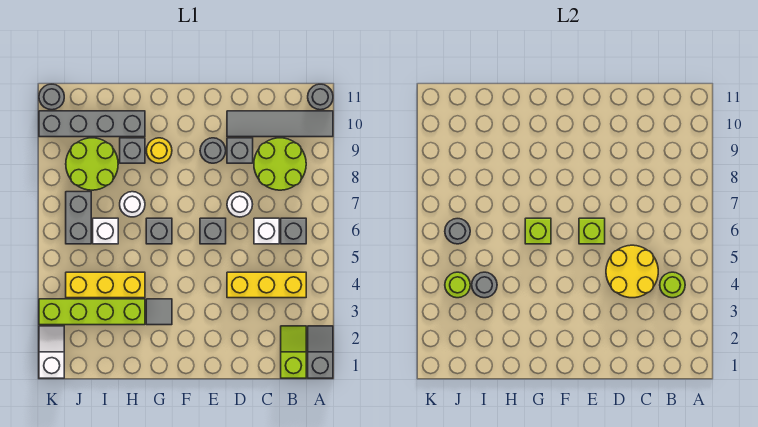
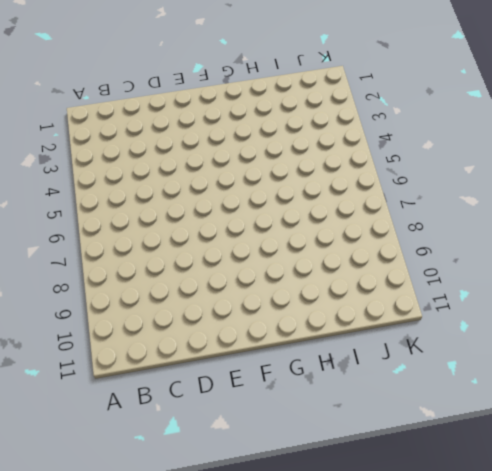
none -> grey slope A1:A2 level 1 top 1
none -> grey tile A10:D10 level 1
none -> grey round brick A11 level 1
none -> lime slope B1:B2 level 1 top 1

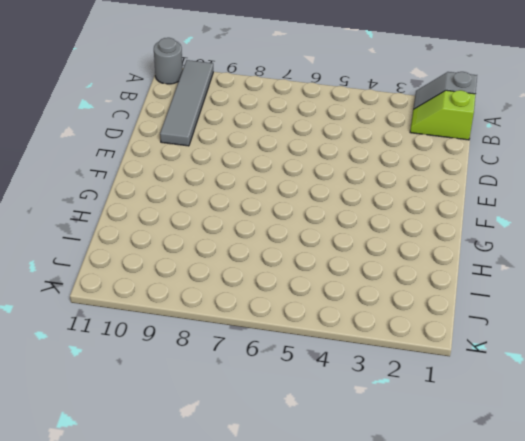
none -> yellow brick B4:D4 level 1
none -> grey brick B6 level 1
none -> lime round brick B8:C9 level 1
none -> white brick C6 level 1

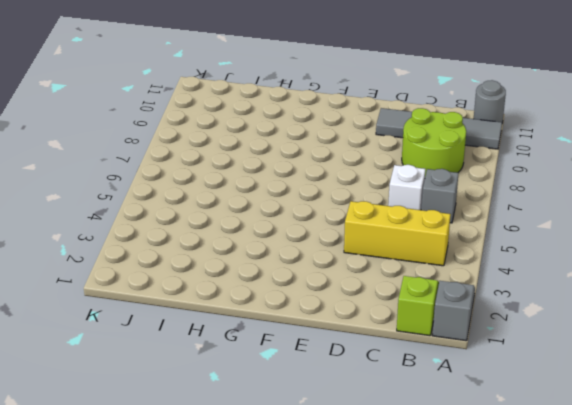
none -> white round brick D7 level 1
none -> grey brick D9 level 1
none -> grey brick E6 level 1
none -> grey round brick E9 level 1

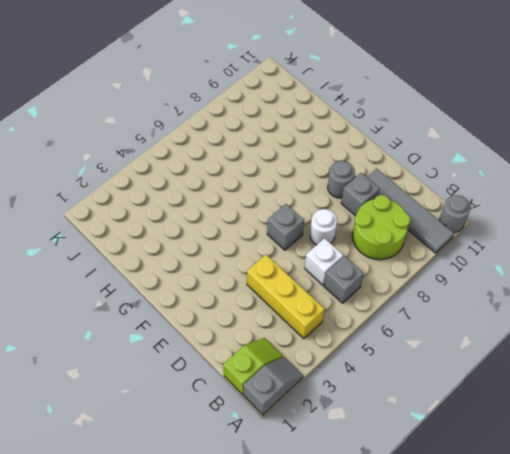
none -> grey tile G3 level 1
none -> grey brick G6 level 1
none -> yellow round brick G9 level 1
none -> lime brick H3:K3 level 1

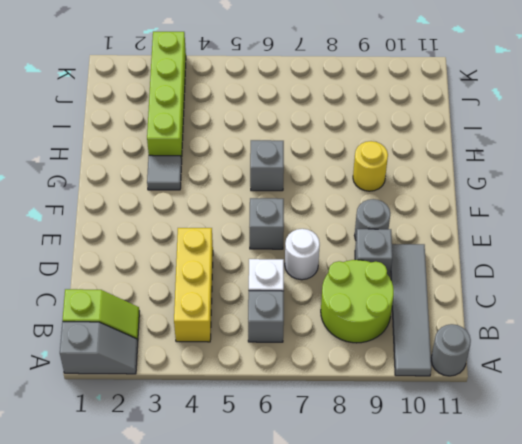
none -> yellow brick H4:J4 level 1
none -> white round brick H7 level 1
none -> grey brick H9 level 1
none -> grey brick H10:K10 level 1

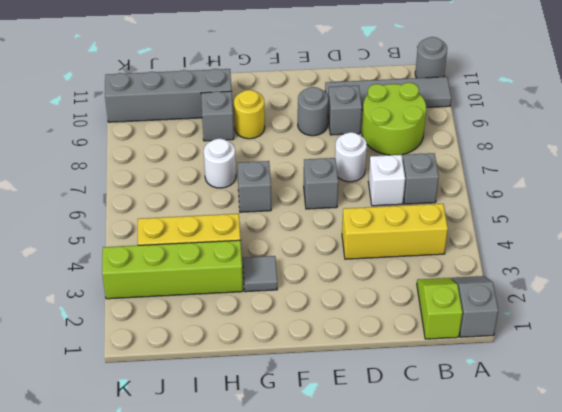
none -> white brick I6 level 1
none -> lime round brick I8:J9 level 1
none -> grey brick J6:J7 level 1
none -> white slope K1:K2 level 1 top 1

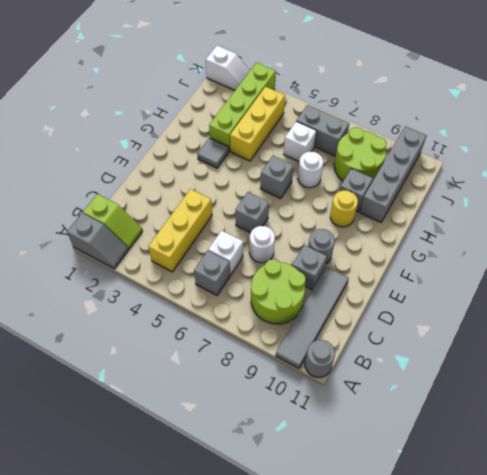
none -> grey round brick K11 level 1
none -> lime round brick B4 level 2
none -> yellow round brick C4:D5 level 2
none -> lime brick E6 level 2

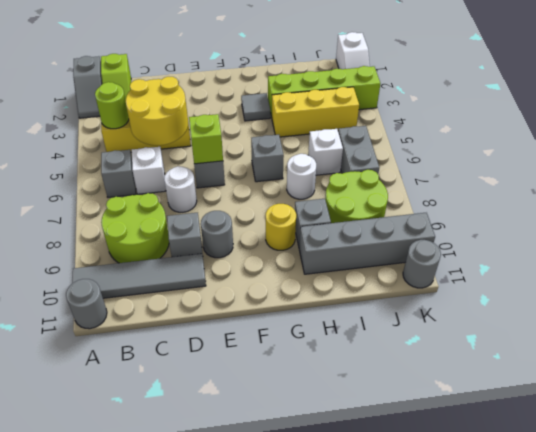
none -> lime brick G6 level 2
none -> grey round brick I4 level 2
none -> lime round brick J4 level 2
none -> grey round brick J6 level 2

